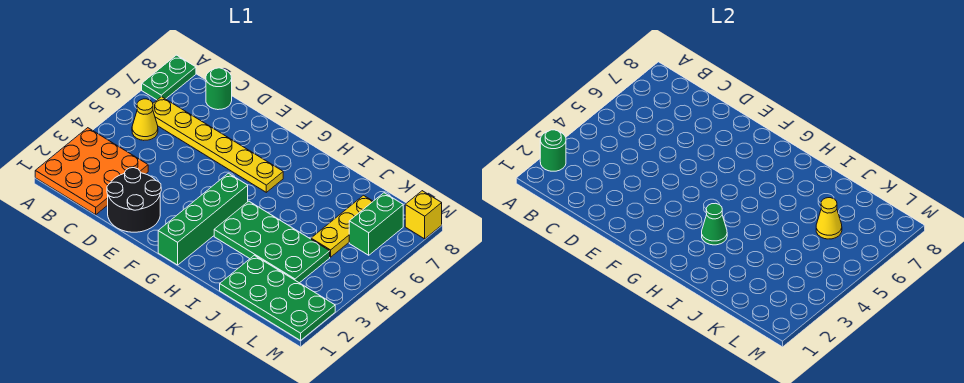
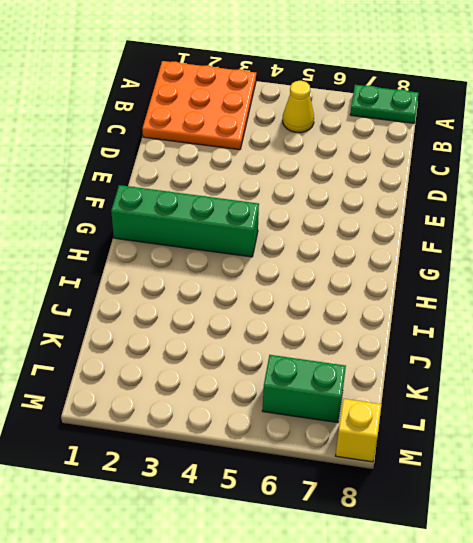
none -> yellow plate B6:G6 level 1
none -> green round brick C8 level 1
none -> black round brick D1:E2 level 1

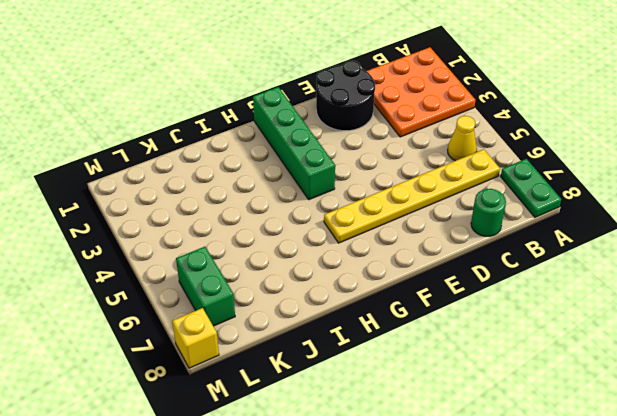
none -> green plate H3:K4 level 1
none -> green plate J1:M2 level 1
none -> yellow plate K5:K7 level 1

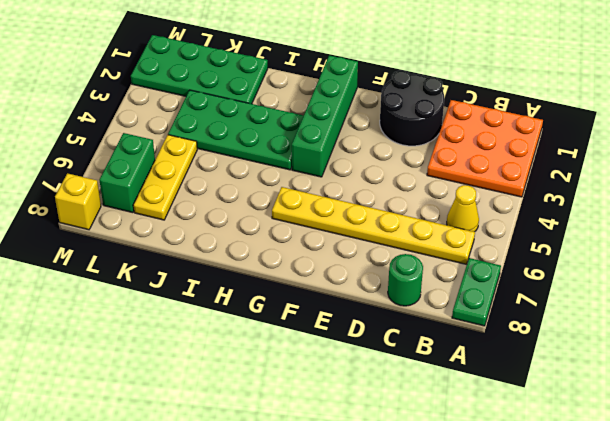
none -> green round brick A2 level 2
none -> green cone H3 level 2
none -> yellow cone K6 level 2

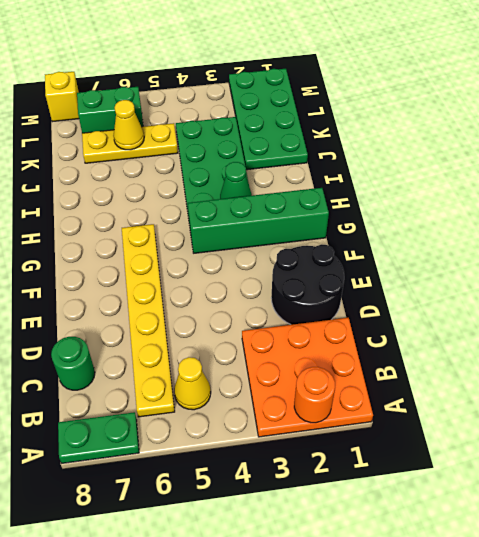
orange round brick A2 level 2 -> green round brick A2 level 2

